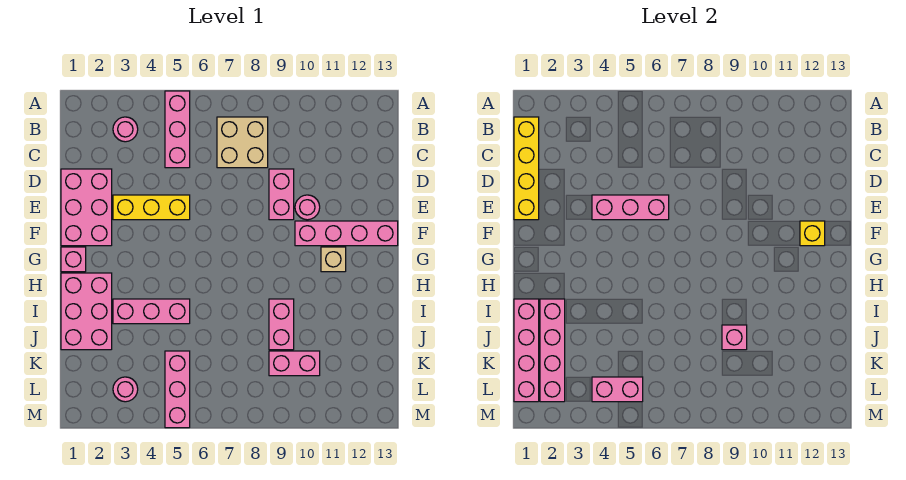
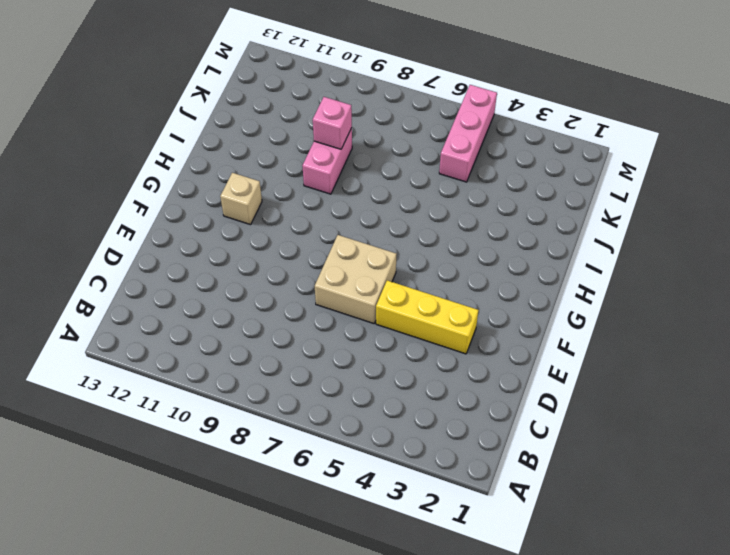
tan brick E6:F7 level 1 -> tan brick B7:C8 level 1
none -> pink brick A5:C5 level 1
none -> pink round brick B3 level 1
none -> pink brick D1:F2 level 1

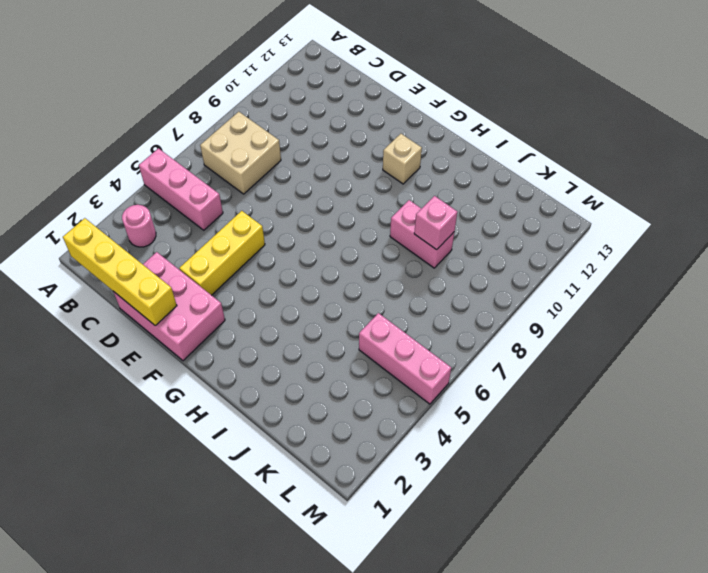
none -> pink brick D9:E9 level 1
none -> pink round brick E10 level 1
none -> pink brick F10:F13 level 1

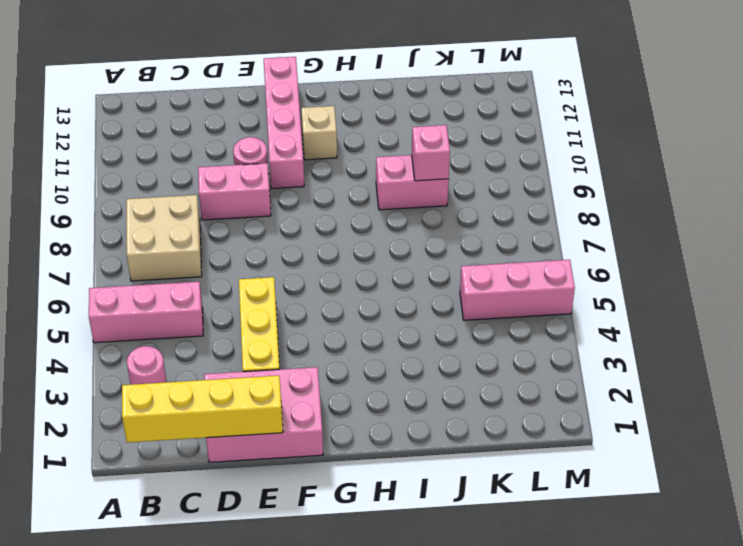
none -> pink brick G1 level 1
none -> pink brick H1:J2 level 1
none -> pink brick I3:I5 level 1

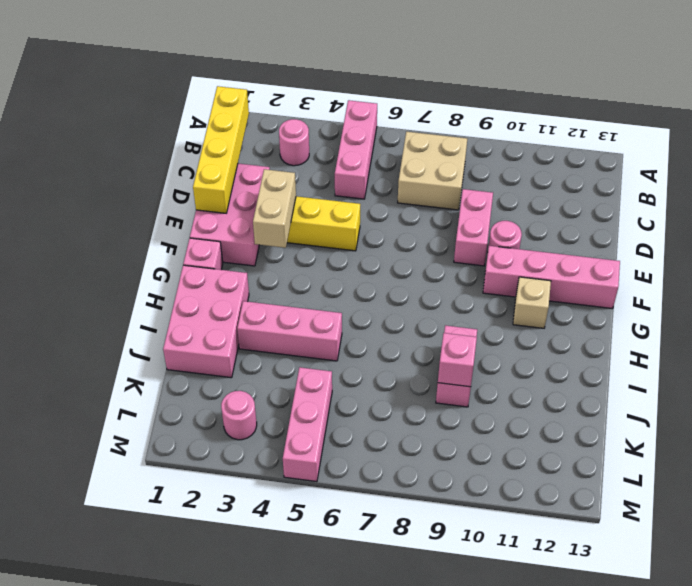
tan brick E3:F3 level 2 -> none
none -> pink brick K9:K10 level 1
none -> pink brick E4:E6 level 2
none -> yellow brick F12 level 2

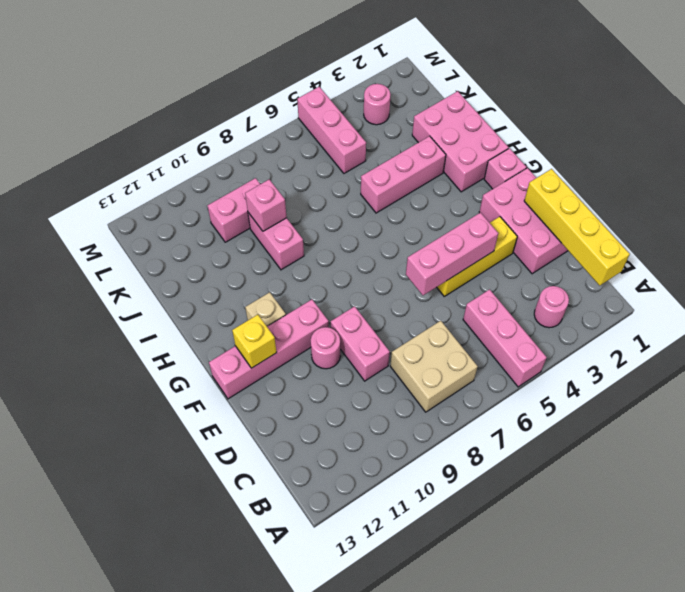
none -> pink brick I1:L1 level 2
none -> pink brick I2:L2 level 2
none -> pink brick L4:L5 level 2

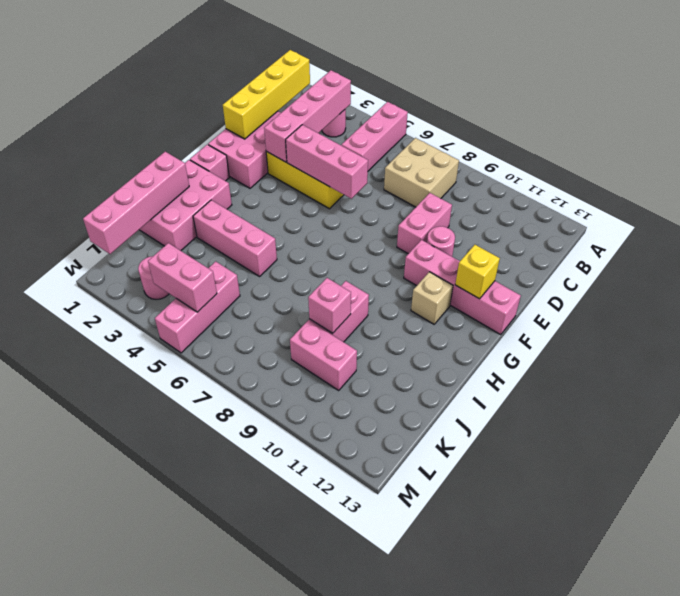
pink brick B3:E3 level 2 -> pink brick I2:L2 level 2

